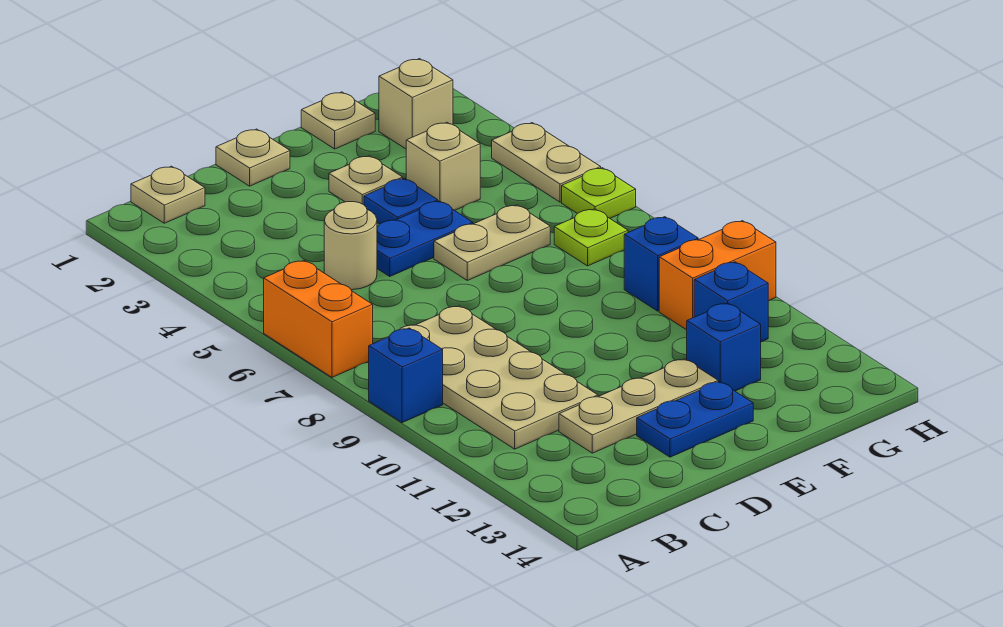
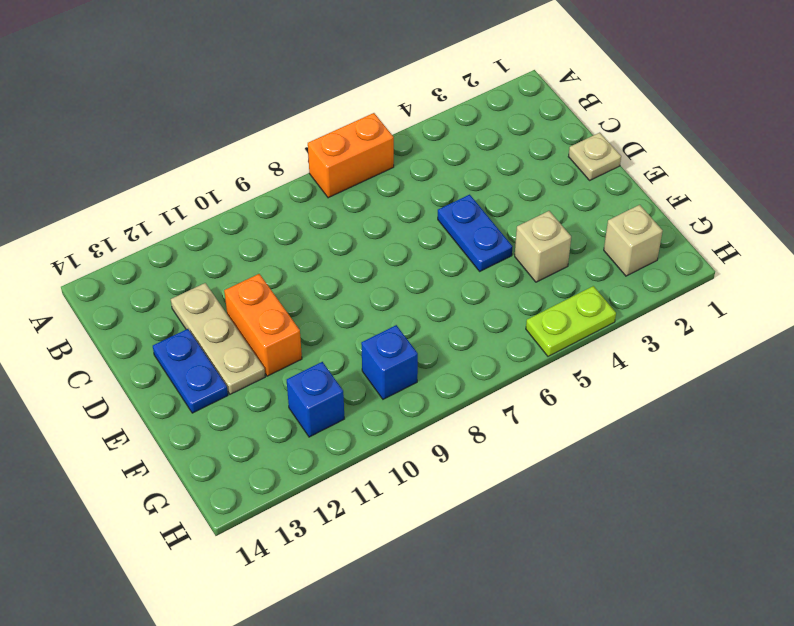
orange brick D11:E11 level 1 -> orange brick G10:H10 level 1
lime plate H4:H5 level 1 -> tan plate H4:H5 level 1
none -> blue brick A9 level 1
none -> tan plate B1 level 1
none -> tan plate B8:C11 level 1

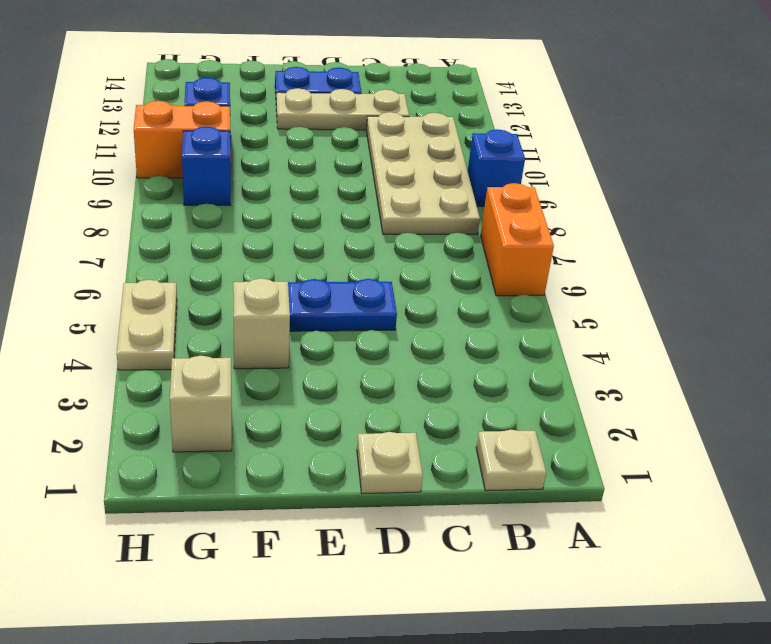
none -> tan round brick C5 level 1
none -> tan plate E3 level 1
none -> blue plate E4 level 1

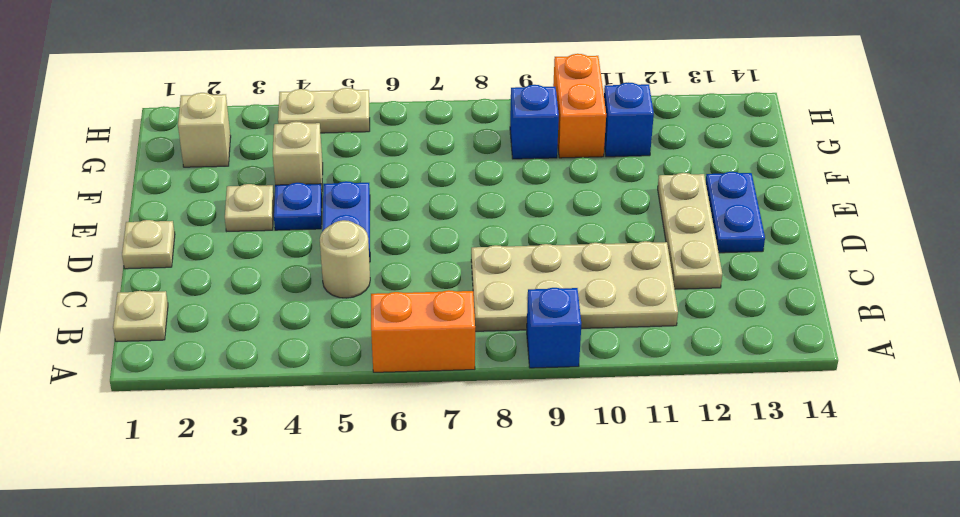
none -> tan plate E6:F6 level 1
none -> tan plate F1 level 1
none -> blue brick F12 level 1

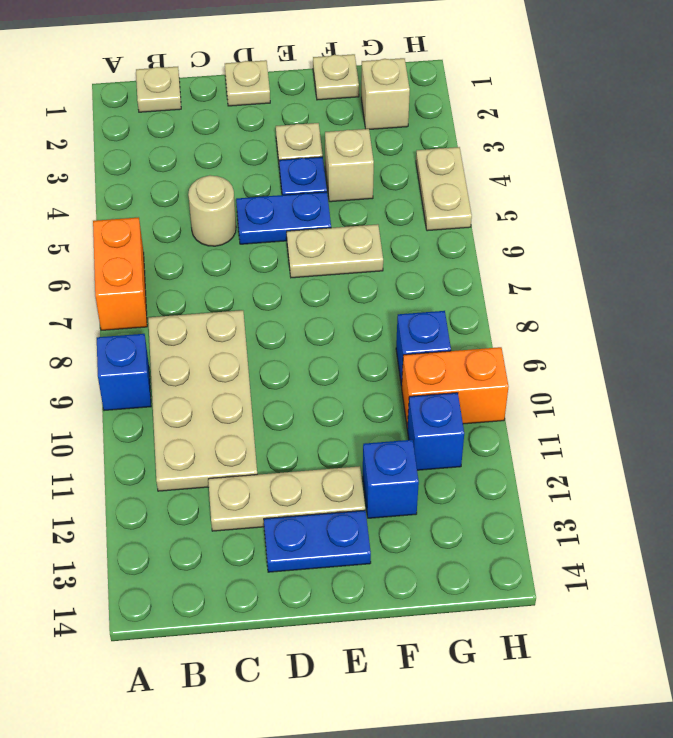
none -> lime plate G7 level 1
none -> lime plate H6 level 1

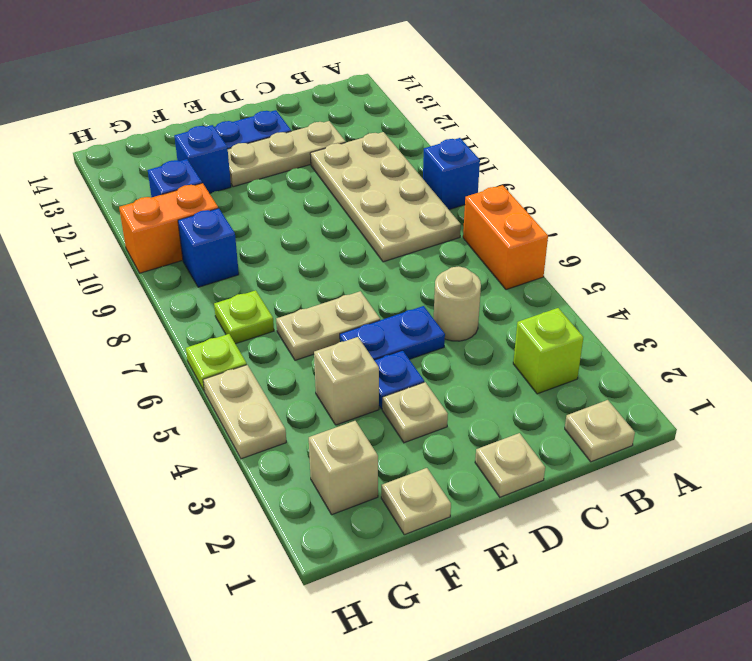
lime brick B3 level 1 -> none

